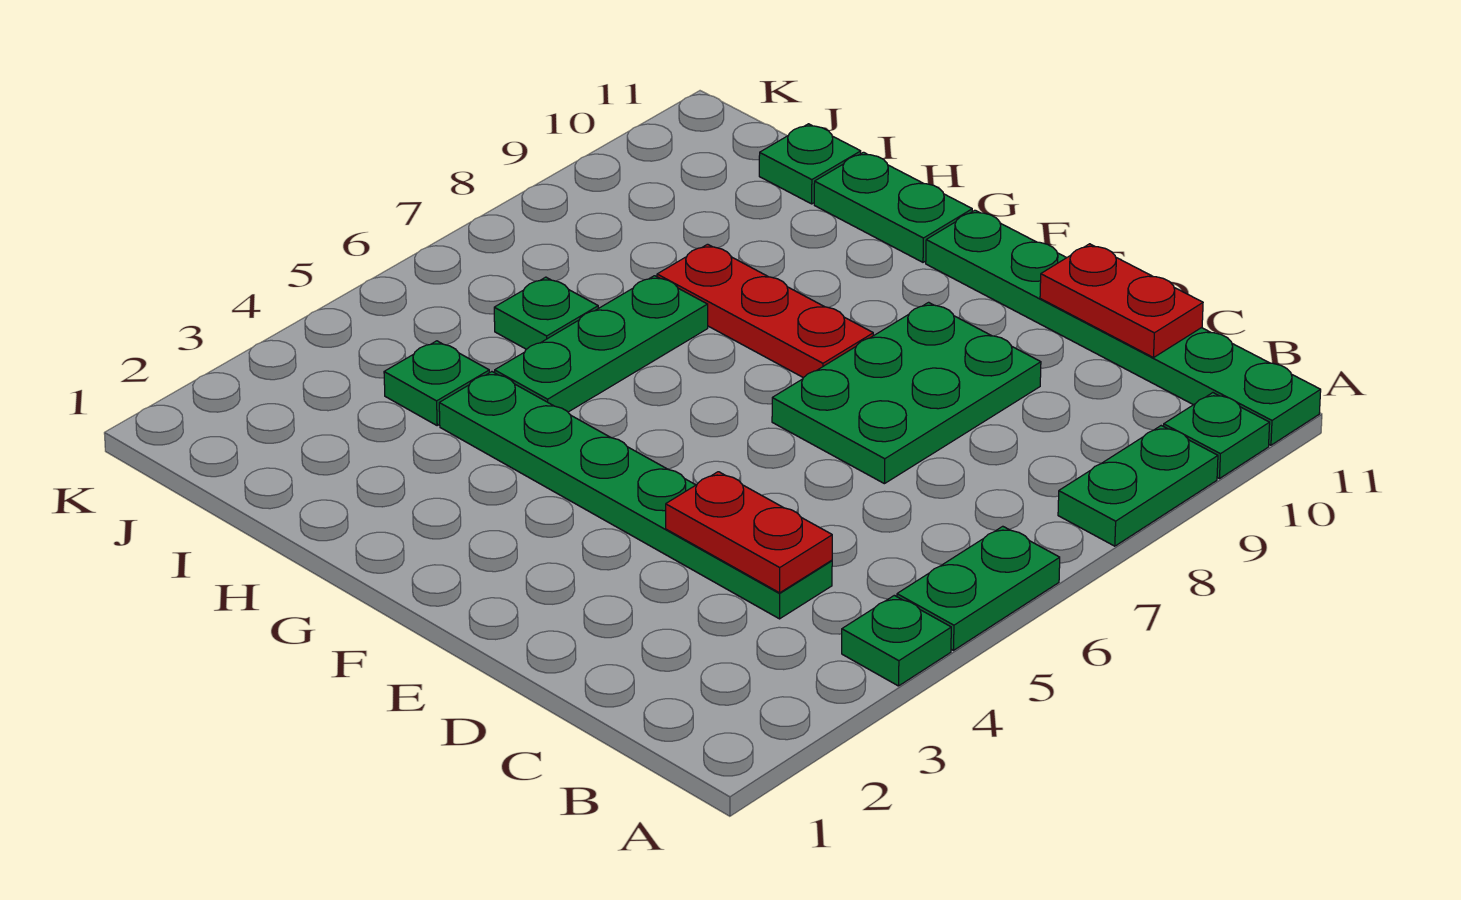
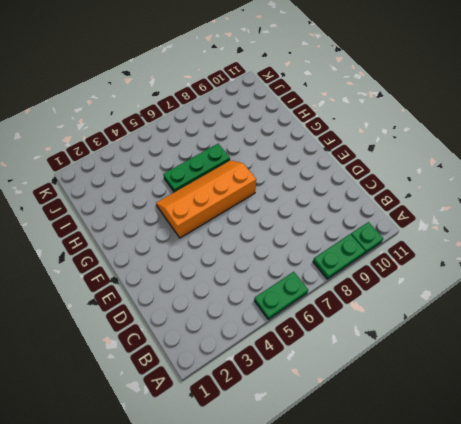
orange slope F4:G7 level 1 top F -> green plate C4:H4 level 1
none -> green plate A4 level 1
none -> green plate A11:F11 level 1
none -> green plate D7:E9 level 1

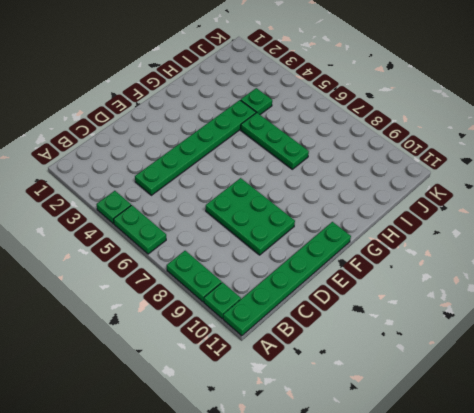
none -> red plate F8:H8 level 1
none -> green plate G11:H11 level 1
none -> green plate I6 level 1

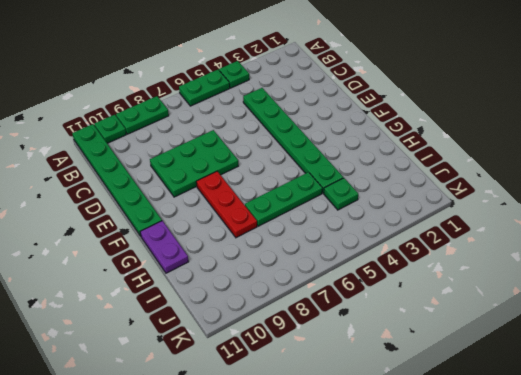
purple plate G11:H11 level 1 -> green plate G11:H11 level 1
none -> green plate I6 level 1
none -> green plate I11 level 1
none -> red plate C4:D4 level 2

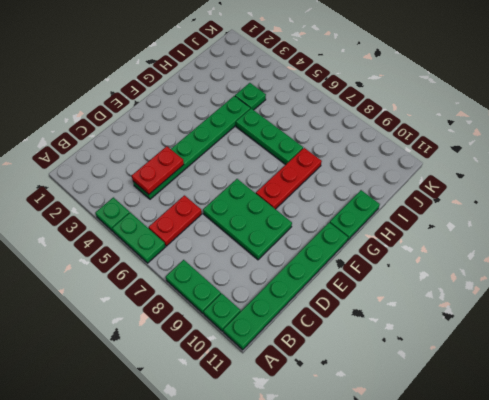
red plate B6:C6 level 1 -> red plate C11:D11 level 2
none -> green plate I6 level 1
none -> green plate I11 level 1

